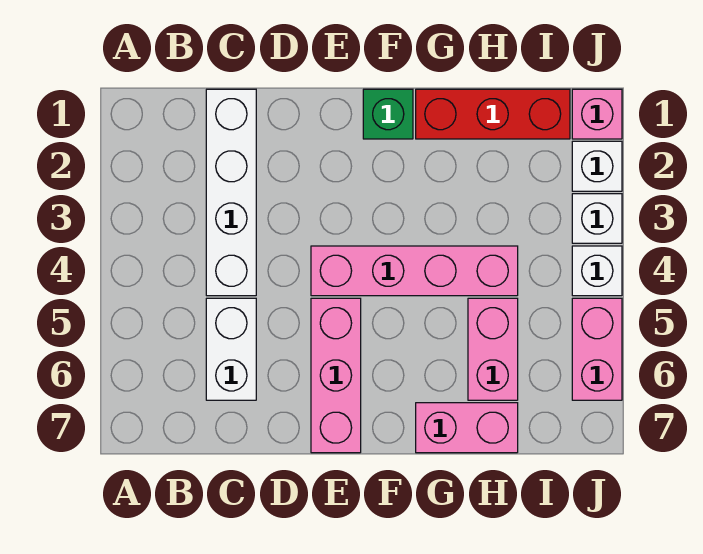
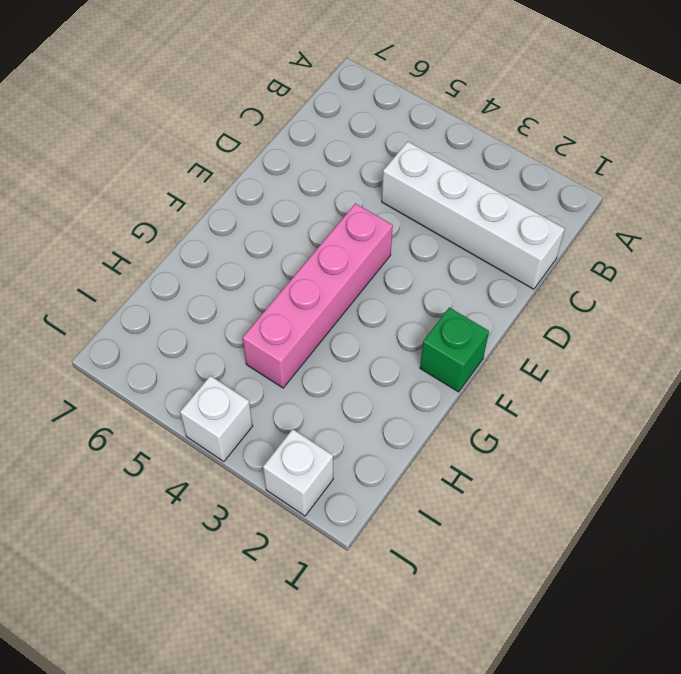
none -> white brick C5:C6 level 1
none -> pink brick E5:E7 level 1
none -> red brick G1:I1 level 1

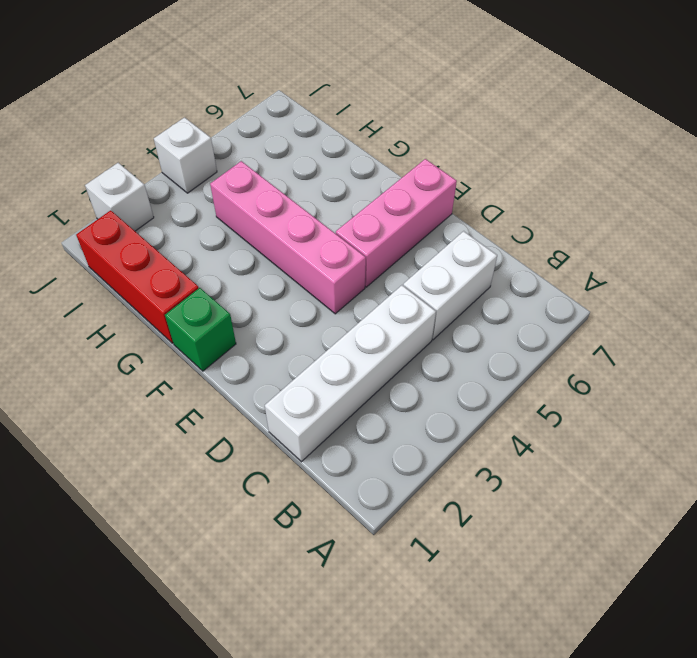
none -> pink brick G7:H7 level 1
none -> pink brick H5:H6 level 1
none -> pink brick J1 level 1

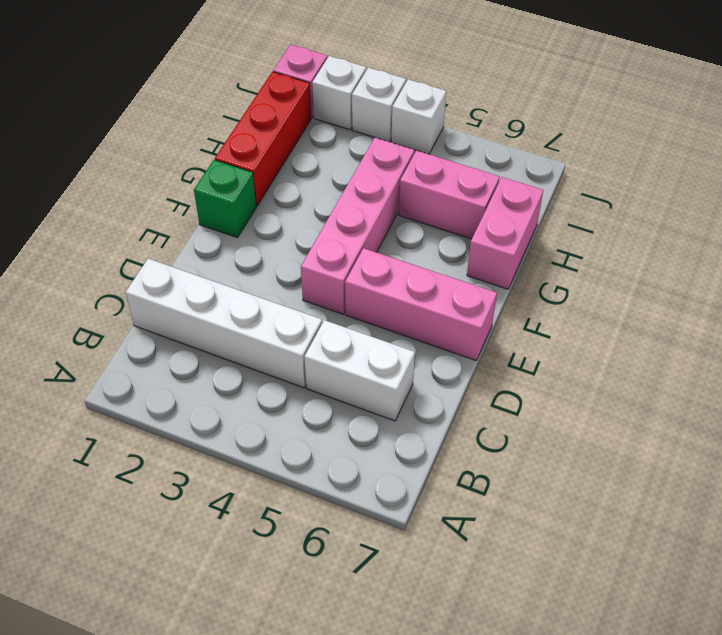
none -> pink brick J5:J6 level 1

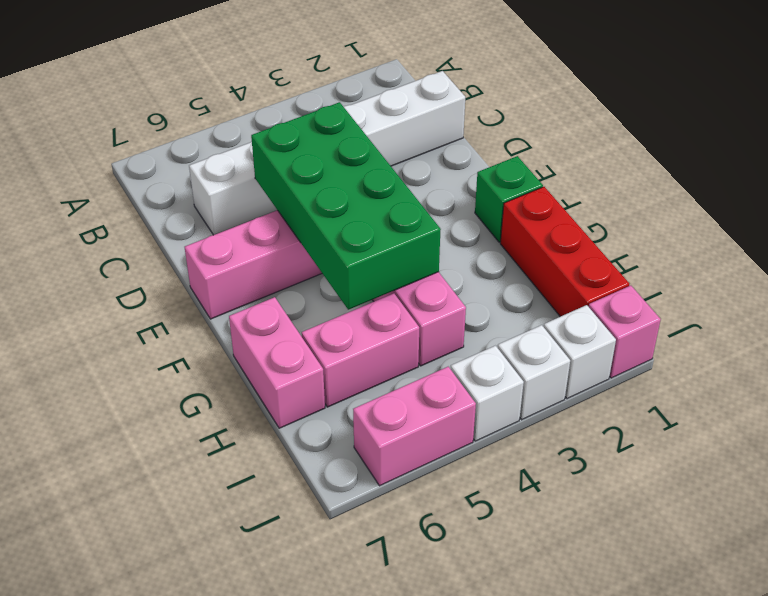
green brick D4:G5 level 2 -> none

